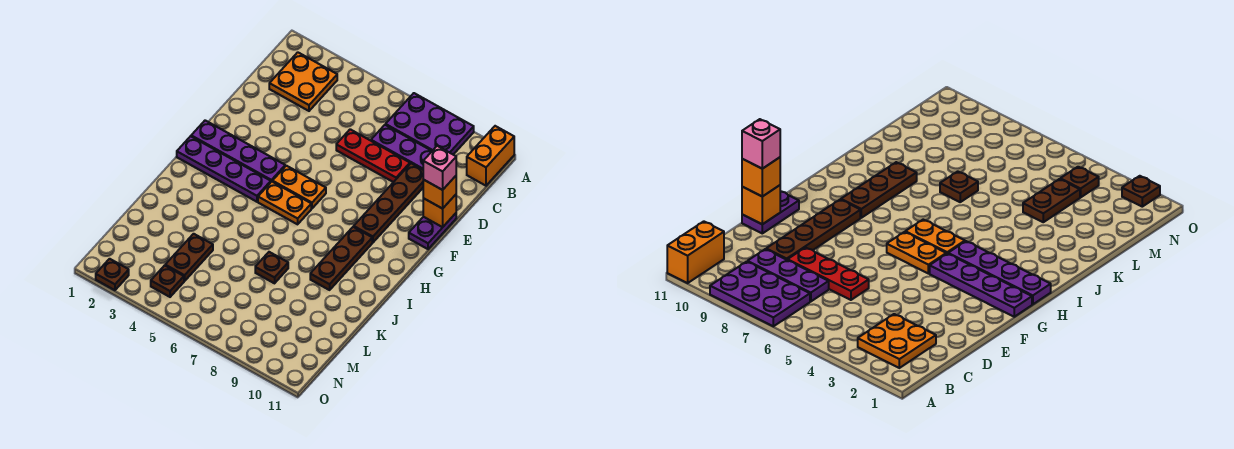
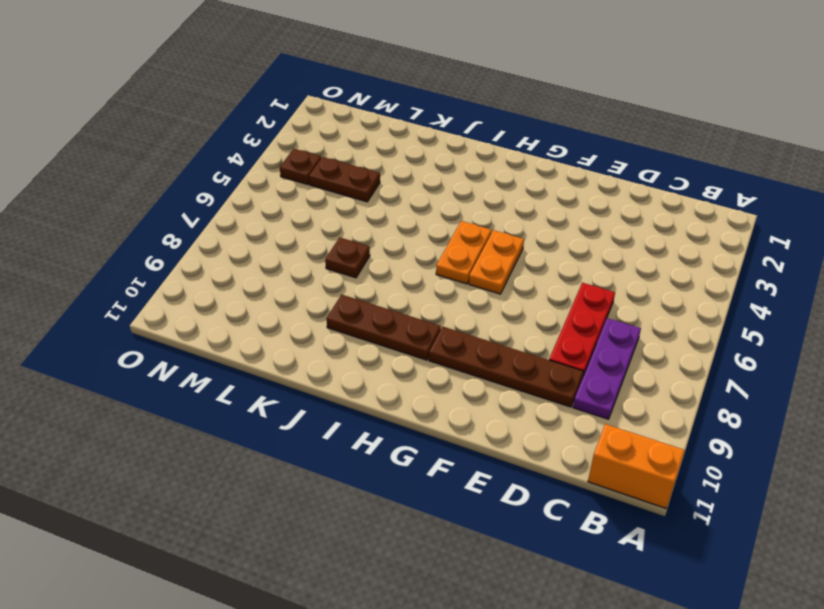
none -> purple plate A7:B9 level 1
none -> orange plate B2:C3 level 1
none -> purple plate E11:F11 level 1

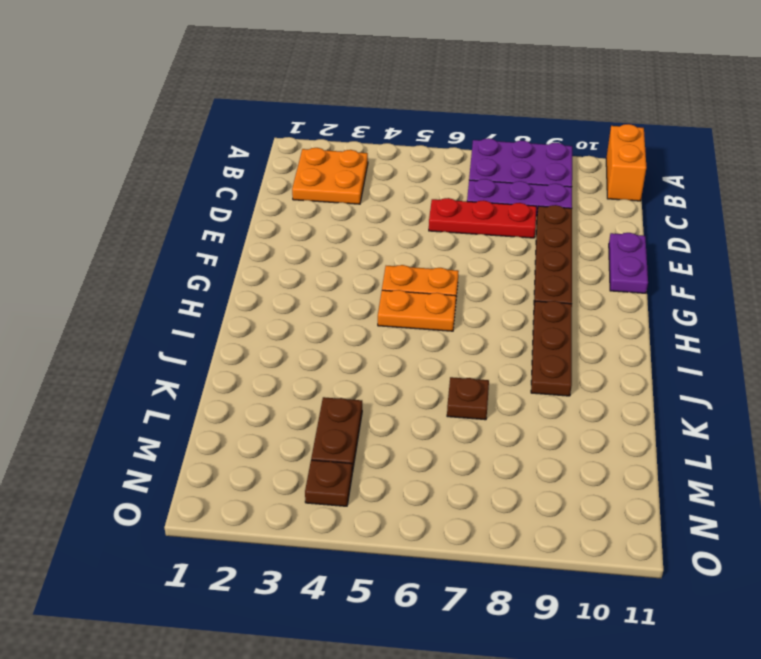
none -> purple plate G1:G4 level 1
none -> purple plate H1:H4 level 1
none -> brown plate O2 level 1

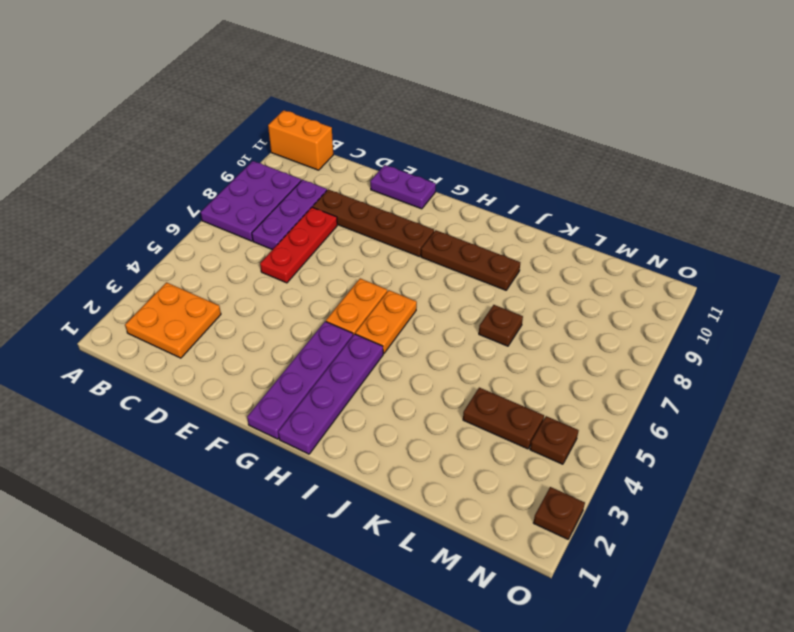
none -> orange brick E11 level 2
none -> orange brick E11 level 3
none -> pink brick E11 level 4

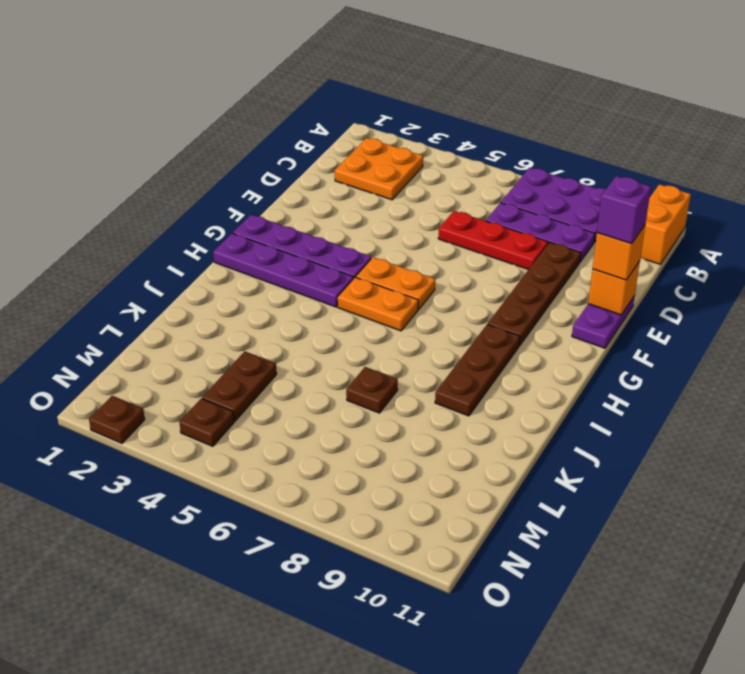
purple brick E11 level 4 -> pink brick E11 level 4

